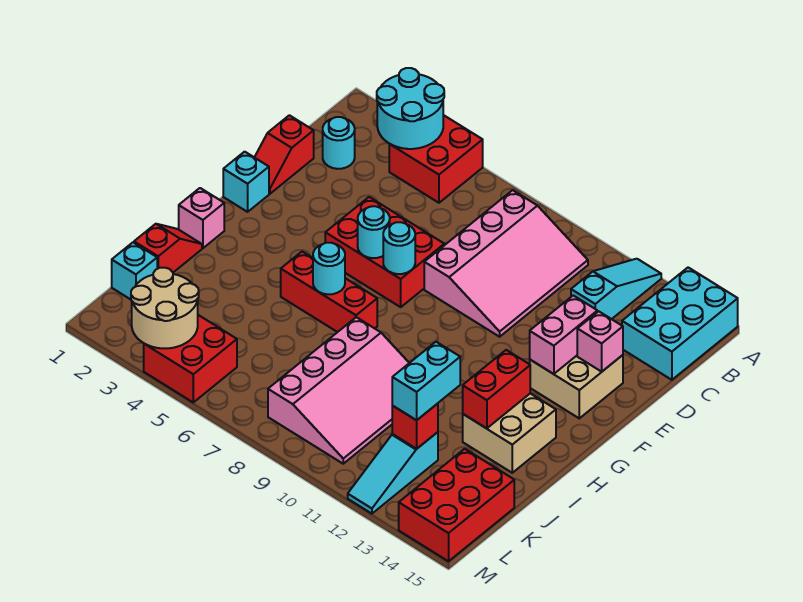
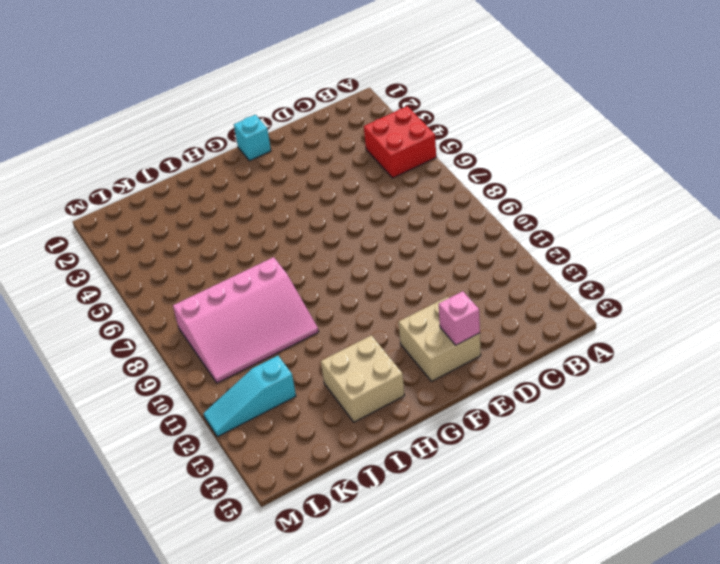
none -> cyan slope A12:C12 level 1 top C
none -> cyan brick A14:C15 level 1
none -> pink slope B8:E10 level 1 top 8

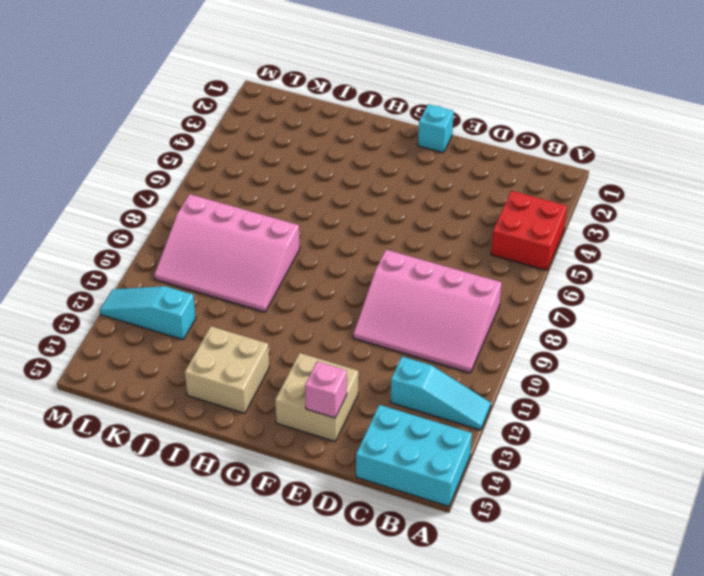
none -> cyan round brick C2 level 1
none -> red slope D1:E1 level 1 top D
none -> red brick E5:F7 level 1

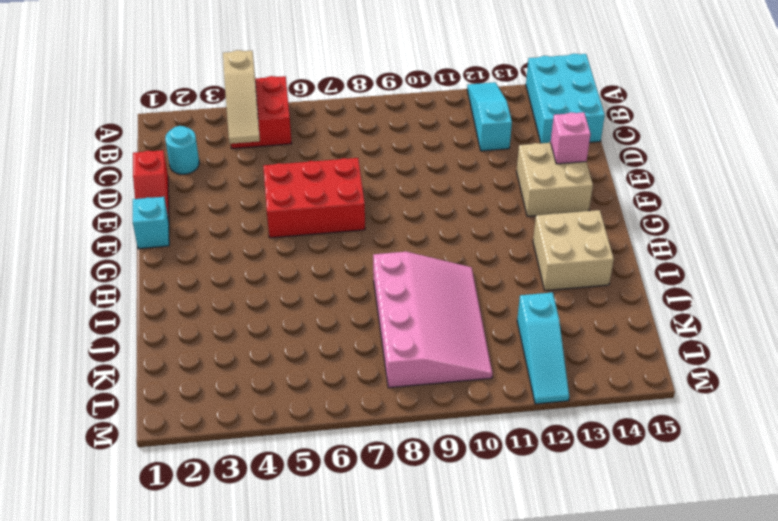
tan slope A4:C4 level 2 top A -> cyan round brick A3:B4 level 2
none -> pink slope B8:E10 level 1 top 8
none -> pink brick H1 level 1
none -> red brick H5:H7 level 1

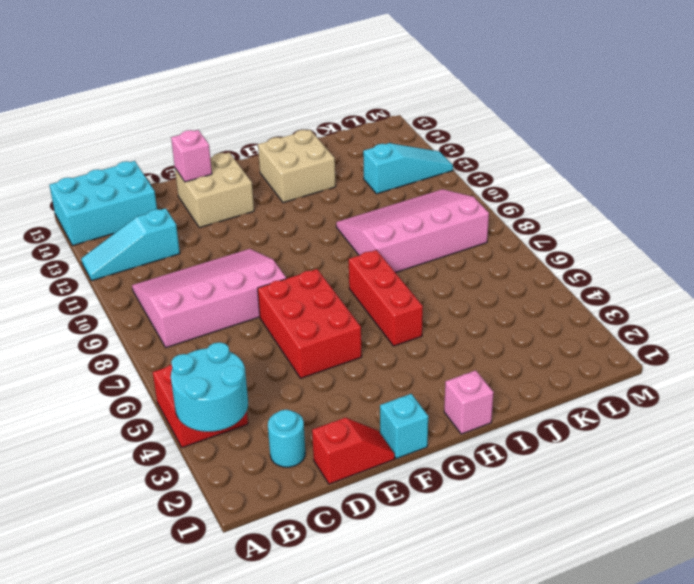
none -> red slope I1:J1 level 1 top J
none -> cyan brick K1 level 1
none -> red brick K14:M15 level 1

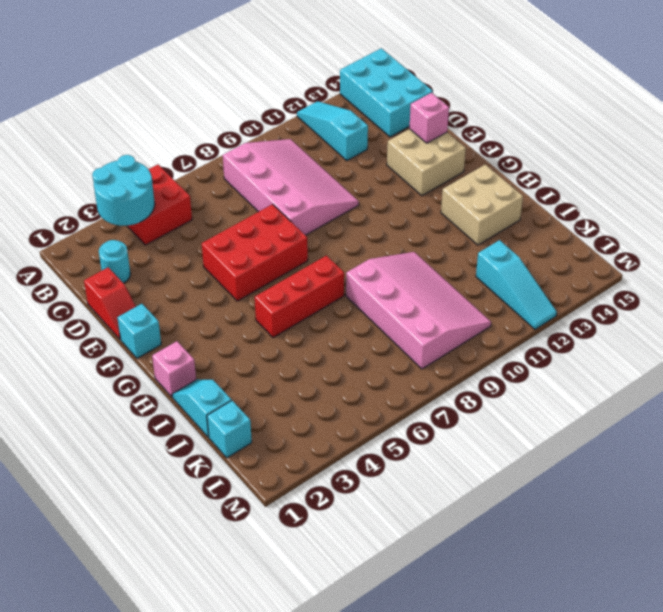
cyan slope I1:J1 level 1 top J -> red slope I1:J1 level 1 top J
none -> red brick K14:M15 level 1
none -> red brick L4:M5 level 1
none -> pink brick E13:F13 level 2

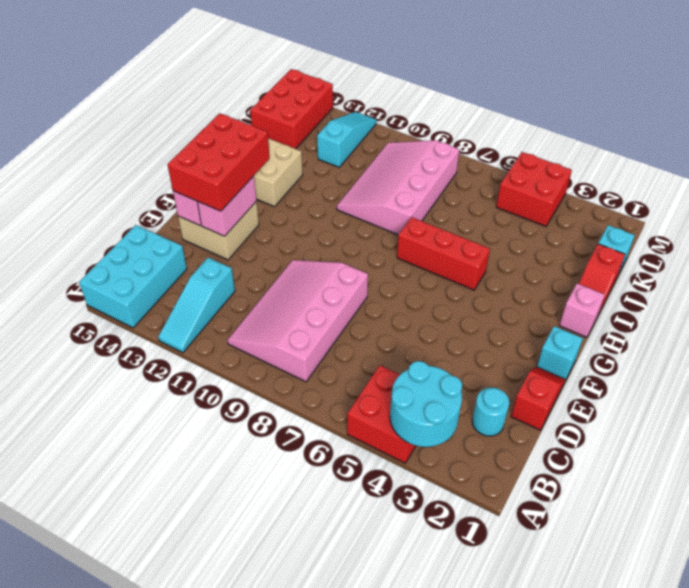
red brick E13:G14 level 3 -> red brick E5:F7 level 1
none -> cyan round brick F6 level 2
none -> cyan round brick F7 level 2
none -> cyan round brick H6 level 2

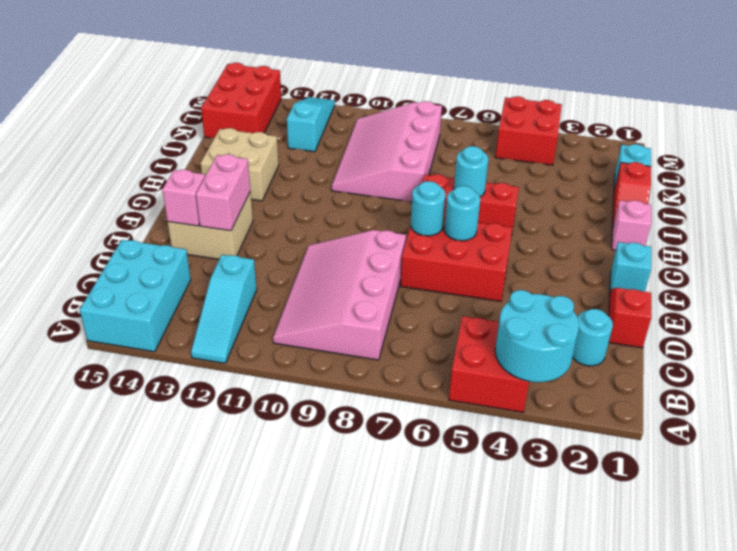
none -> red brick H13:I13 level 2
none -> red brick K12 level 2
none -> tan round brick L3:M4 level 2

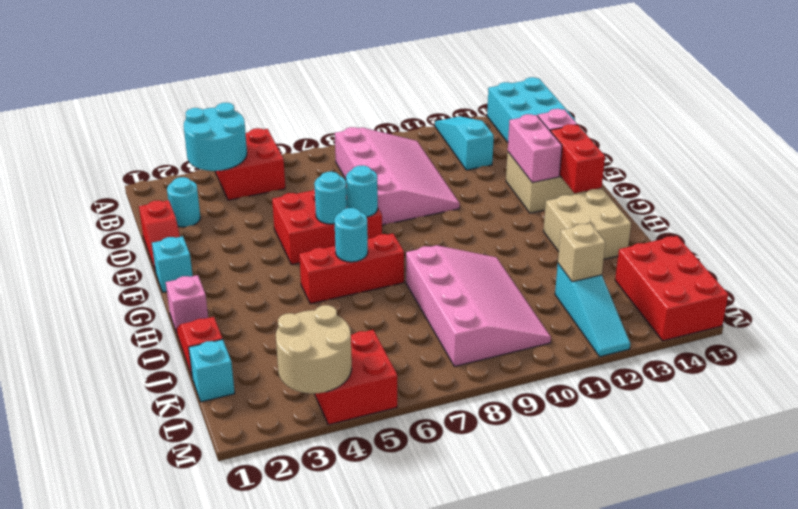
red brick F14:G14 level 2 -> red brick H13:I13 level 2
tan brick K12 level 2 -> red brick K12 level 2
none -> cyan brick J12:K12 level 3

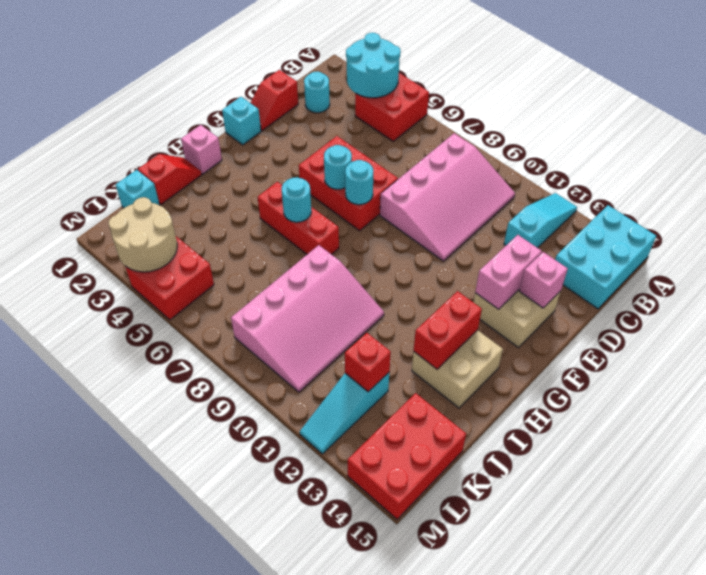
none -> cyan brick J12:K12 level 3

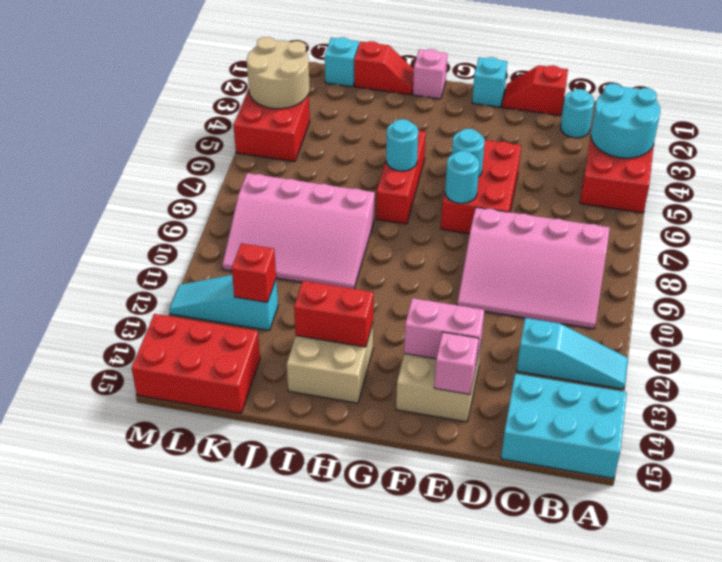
none -> cyan brick J12:K12 level 3

